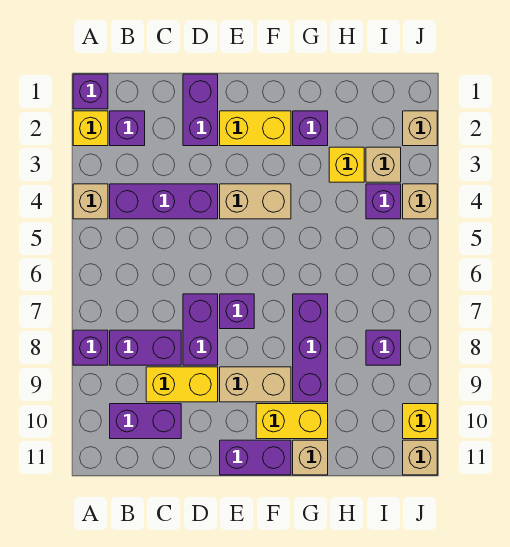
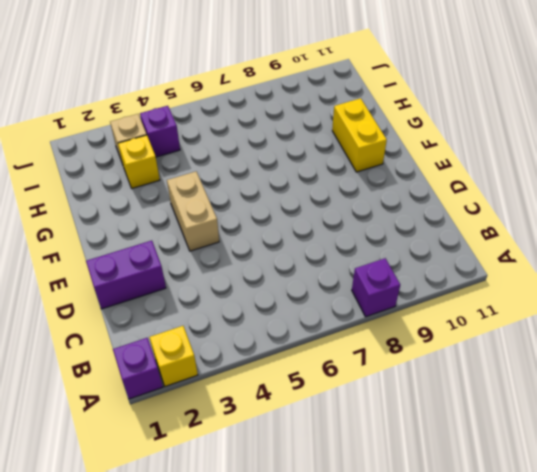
none -> tan brick A4 level 1
none -> purple brick B2 level 1
none -> purple brick B4:D4 level 1

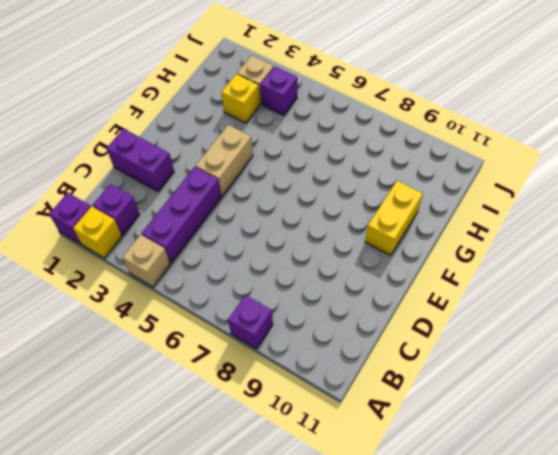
none -> purple brick B8:C8 level 1
none -> purple brick B10:C10 level 1
none -> yellow brick C9:D9 level 1

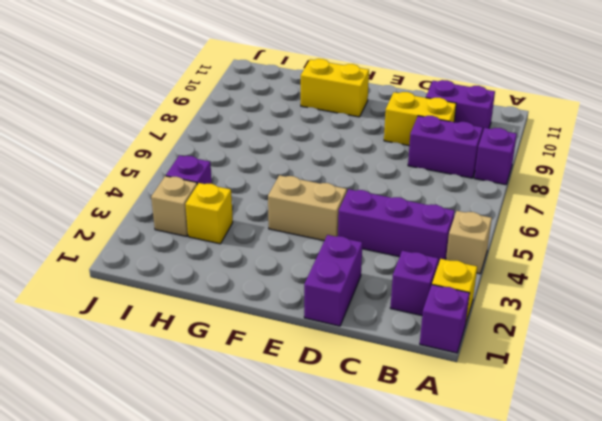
none -> purple brick D7:D8 level 1
none -> yellow brick E2:F2 level 1
none -> purple brick E7 level 1

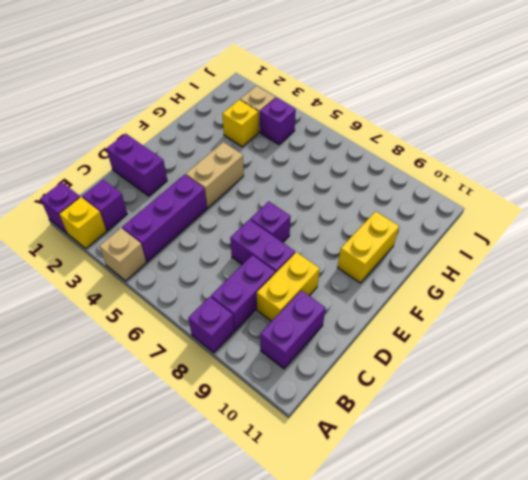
none -> yellow brick E2:F2 level 1
none -> tan brick E9:F9 level 1
none -> purple brick E11:F11 level 1

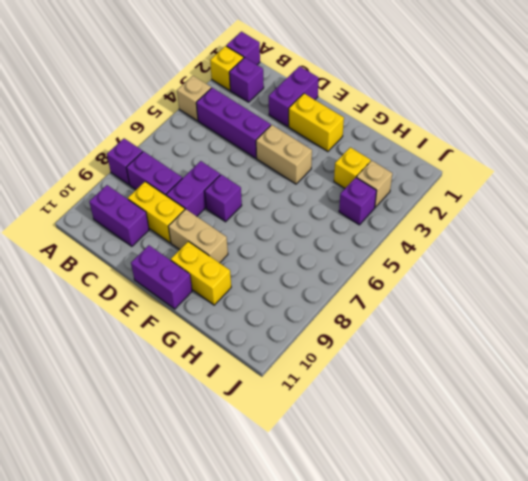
none -> purple brick G2 level 1
none -> purple brick G7:G9 level 1
none -> tan brick G11 level 1

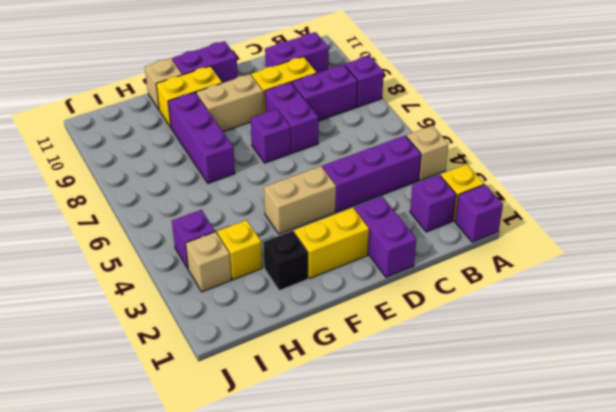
black brick G2 level 1 -> purple brick G2 level 1
none -> purple brick I8 level 1
none -> tan brick J2 level 1
none -> tan brick J4 level 1

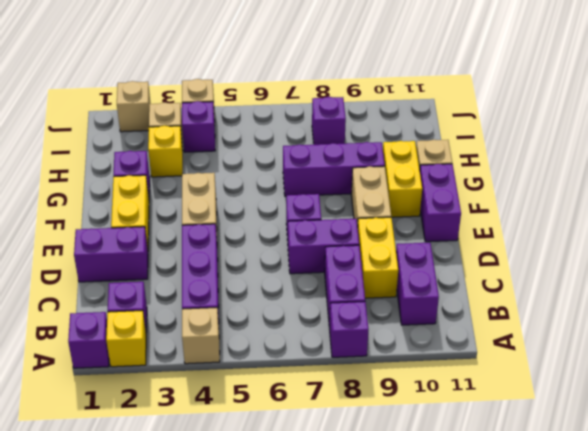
none -> yellow brick J10 level 1
none -> tan brick J11 level 1

